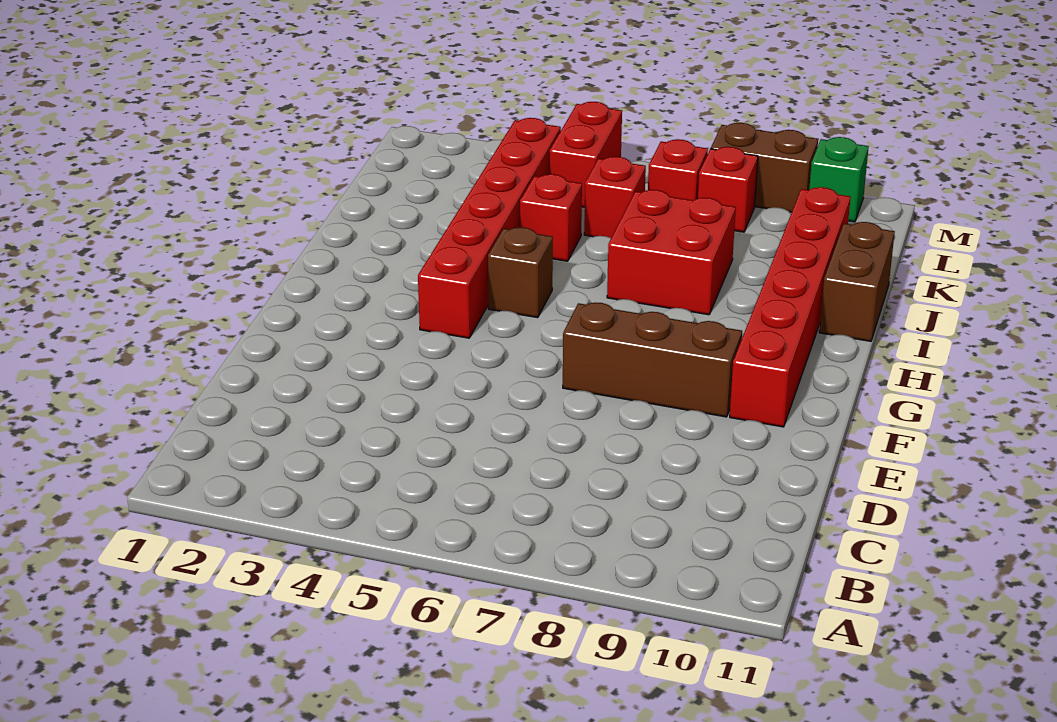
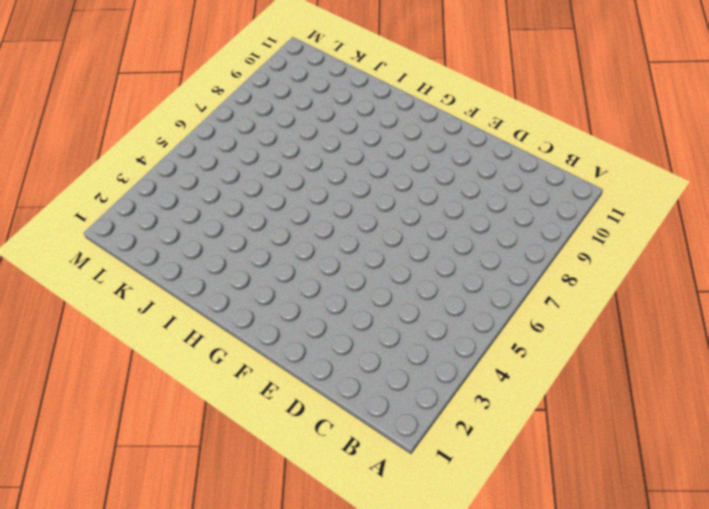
none -> brown brick F7:F9 level 1
none -> red brick F10:K10 level 1
none -> red brick G4:L4 level 1

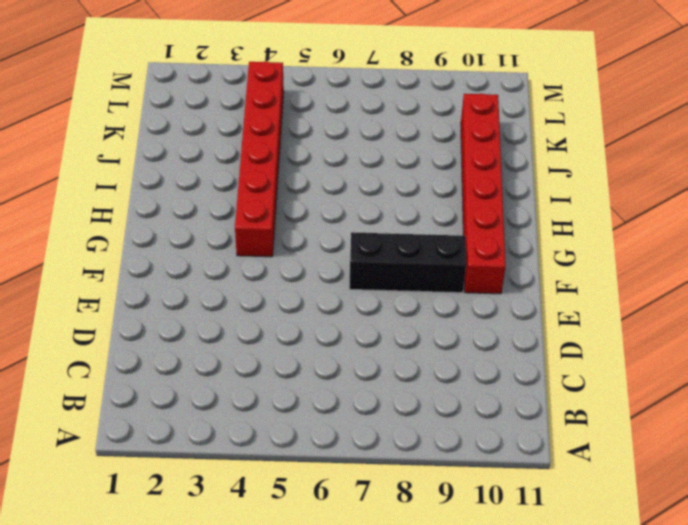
black brick F7:F9 level 1 -> brown brick F7:F9 level 1
none -> brown brick H5 level 1
none -> red brick I7:J8 level 1
none -> brown brick I11:J11 level 1

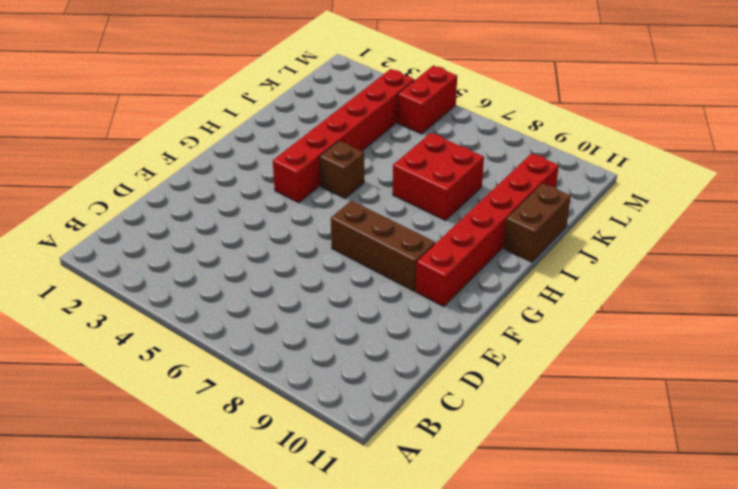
none -> red brick J5 level 1
none -> red brick K6 level 1
none -> red brick L7 level 1

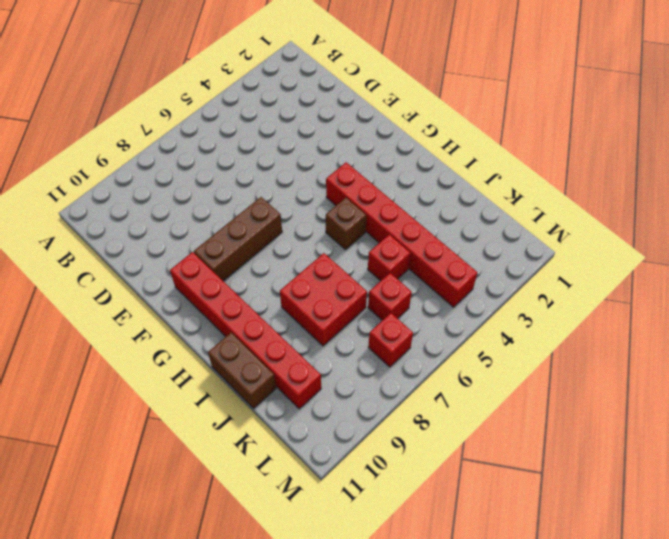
none -> red brick L5:M5 level 1
none -> red brick L8 level 1
none -> brown brick M8:M9 level 1

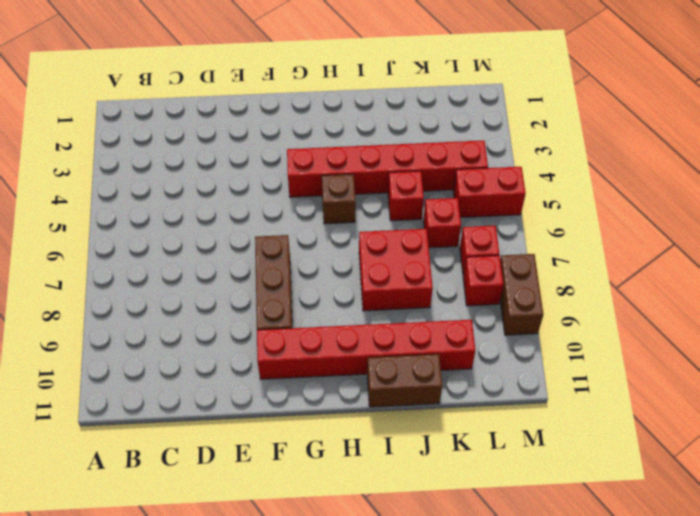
none -> green brick M10 level 1

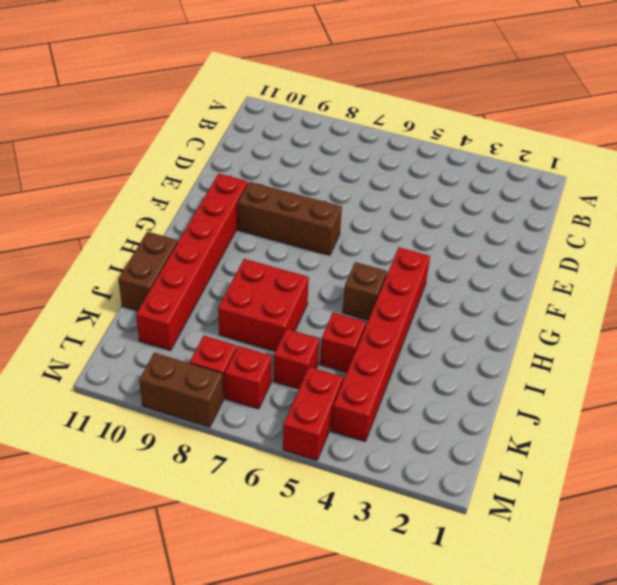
none -> green brick M10 level 1

